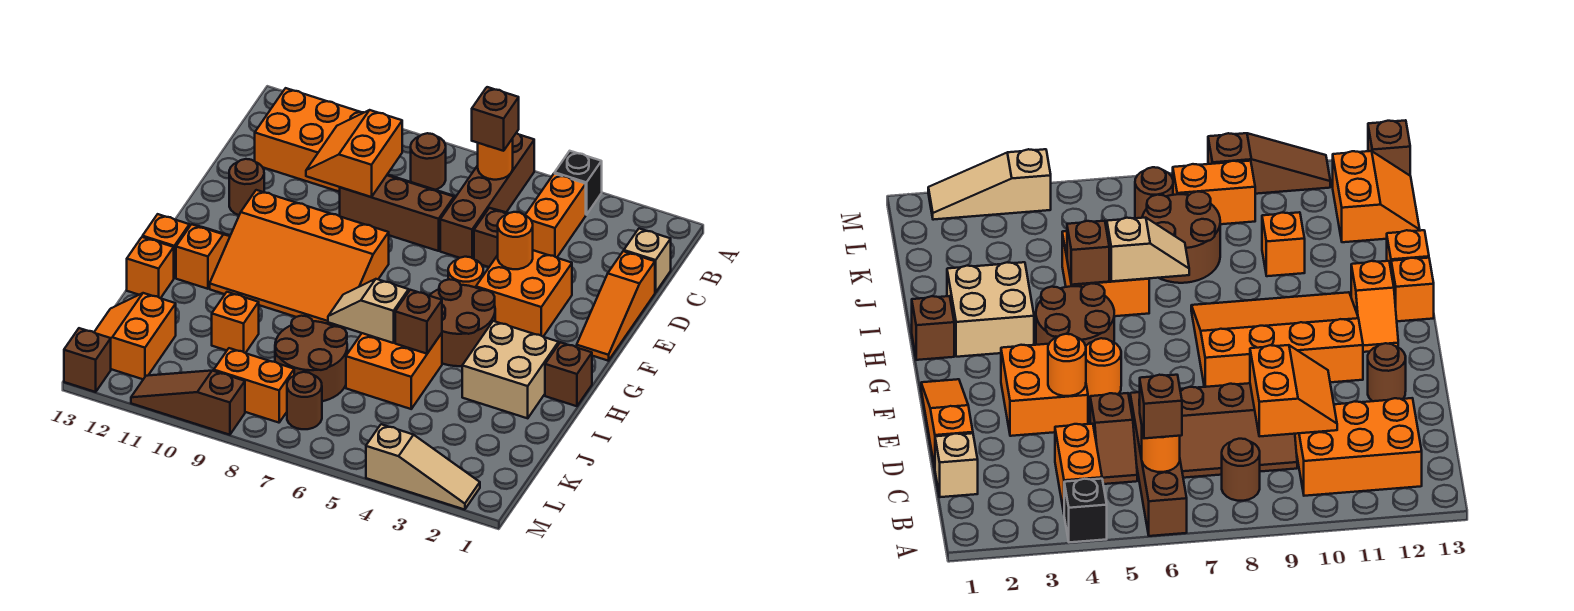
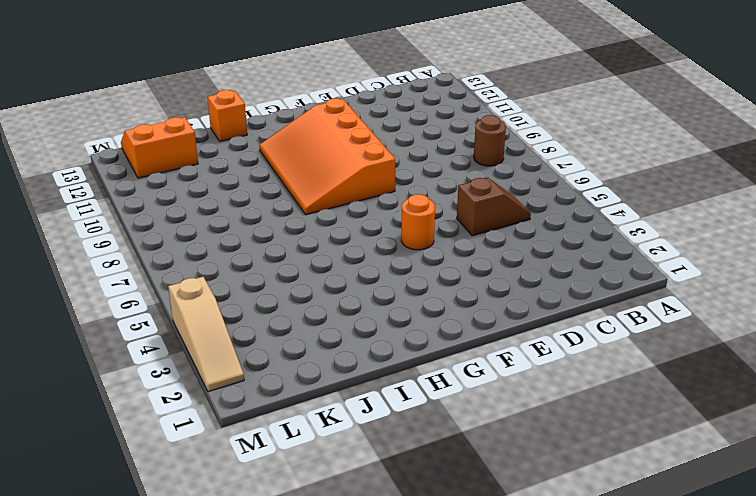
none -> black brick A4 level 1
none -> brown brick A6:D6 level 1
none -> orange brick B4:C4 level 1
none -> orange brick B10:C12 level 1

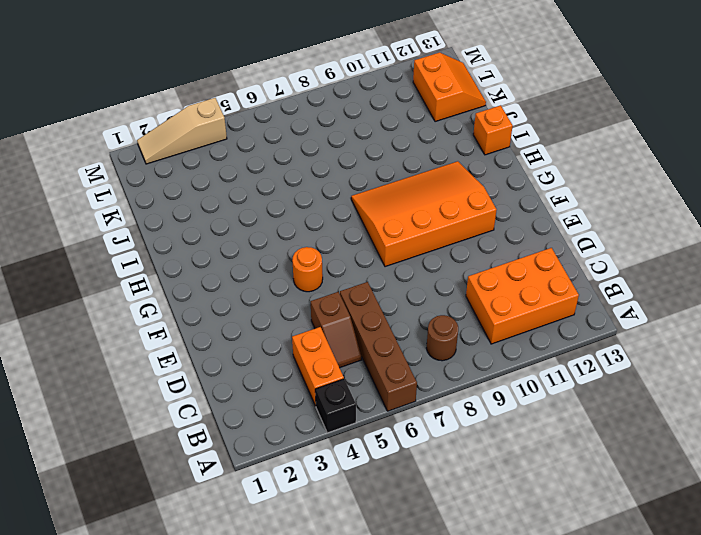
none -> tan brick C1 level 1
none -> brown slope C7:D9 level 1 top D
none -> orange slope D1:F1 level 1 top D
none -> orange brick E3:F4 level 1

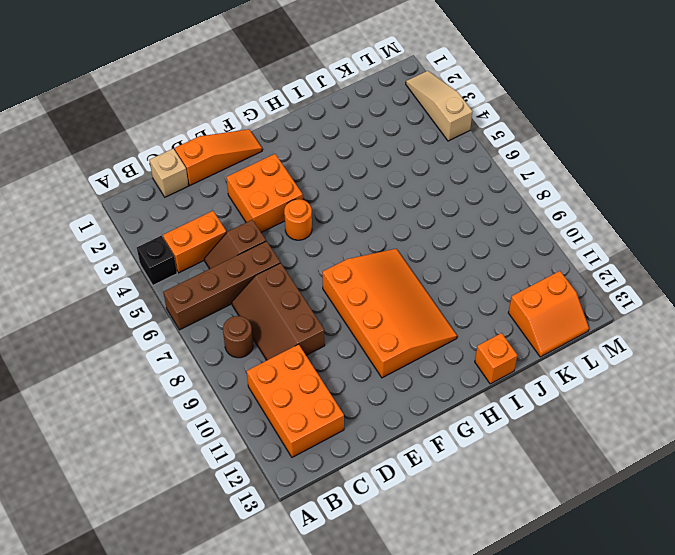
none -> brown round brick E12 level 1
none -> brown round brick G4:H5 level 1
none -> orange slope G12:H12 level 1 top H
none -> brown brick H1 level 1

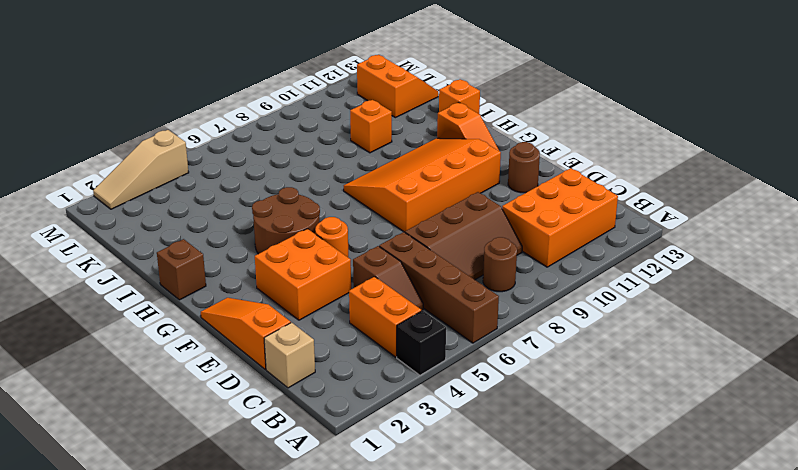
none -> tan brick H2:I3 level 1
none -> orange brick H13 level 1
none -> orange brick I5:J6 level 1
none -> brown round brick J7:K8 level 1

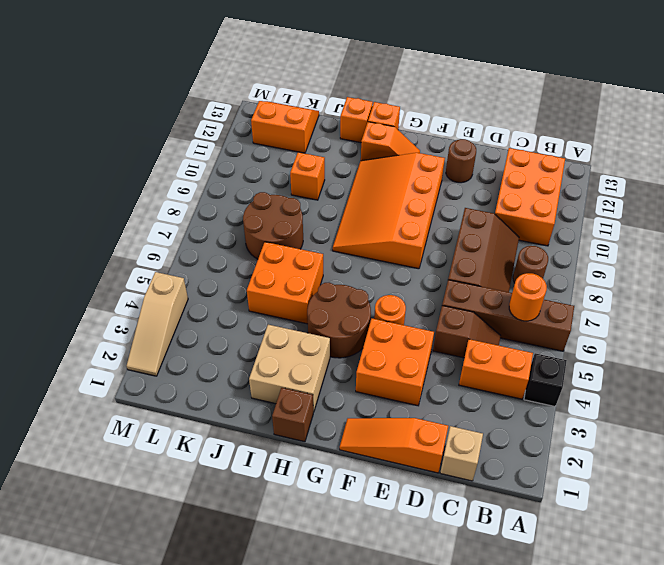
none -> brown round brick L7 level 1
none -> orange brick L8:L9 level 1
none -> brown slope M9:M11 level 1 top 9
none -> brown brick M13 level 1

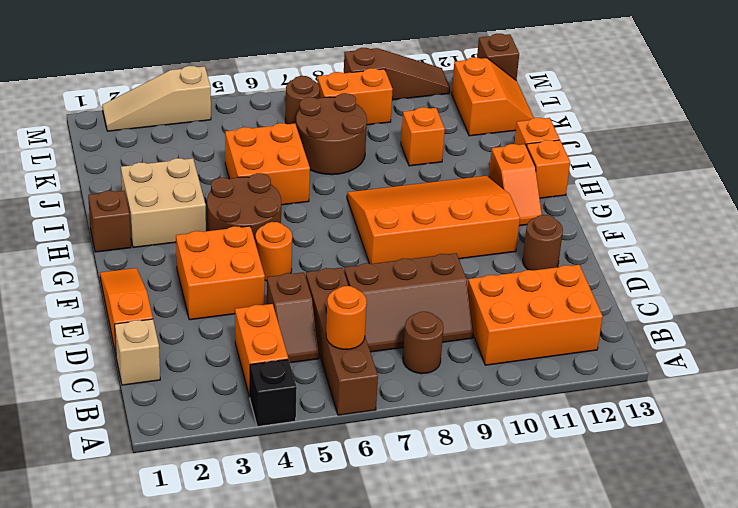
none -> orange slope C9:D10 level 2 top 9
none -> orange round brick E4 level 2
none -> brown brick I5 level 2
none -> tan slope I6:I7 level 2 top 6

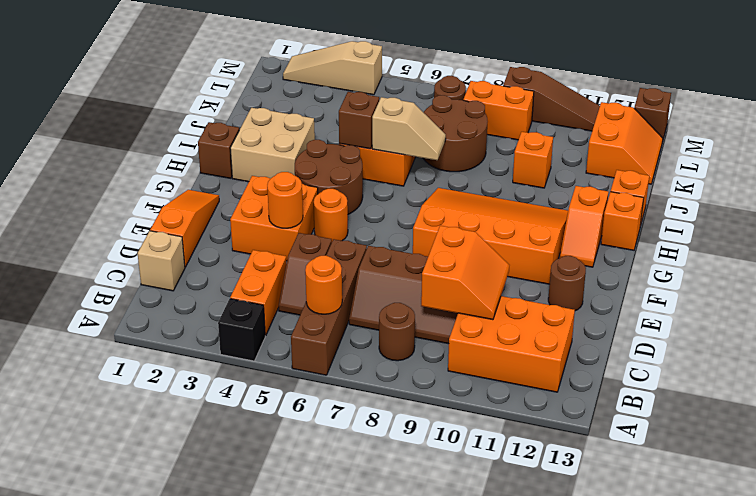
none -> brown brick B6 level 3

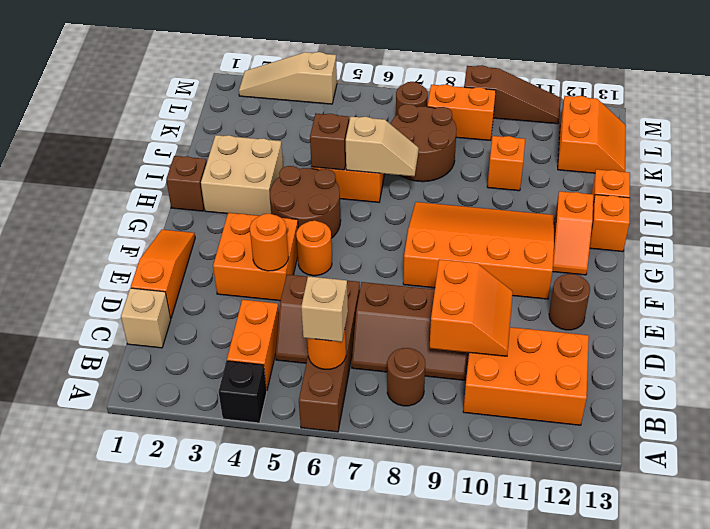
tan brick B6 level 3 -> brown brick B6 level 3
none -> brown brick M13 level 1

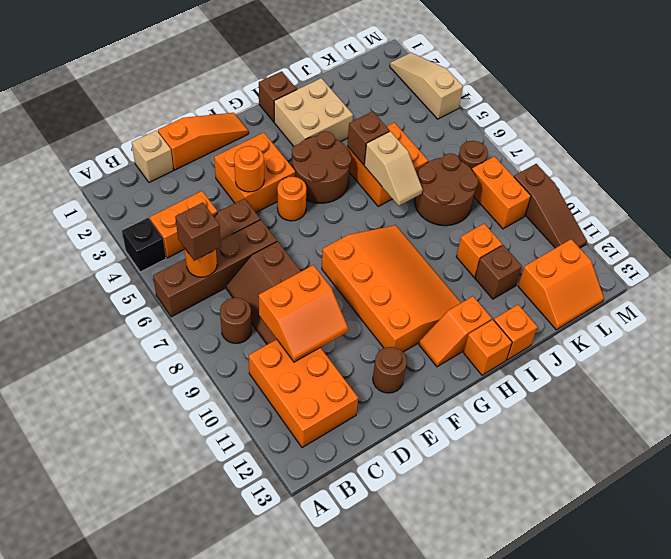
brown brick J11 level 1 -> brown brick M13 level 1

